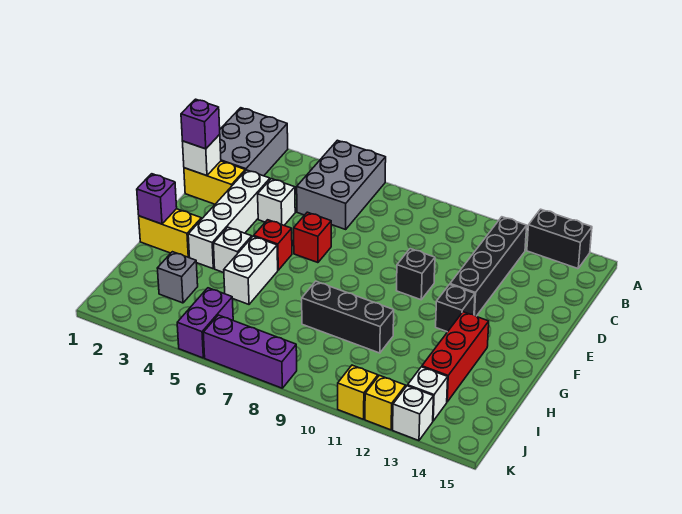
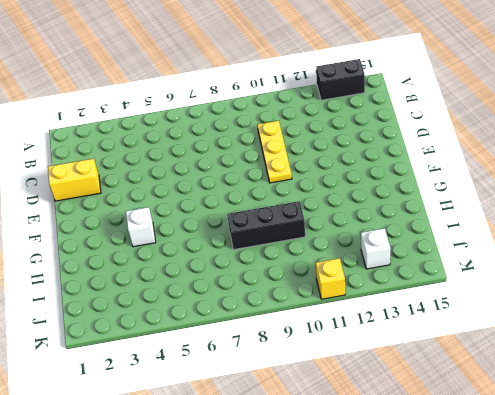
yellow plate C10:E10 level 1 -> black brick E10 level 1
none -> grey brick A1:C2 level 1
none -> grey brick A5:C6 level 1
none -> black brick B12:E12 level 1

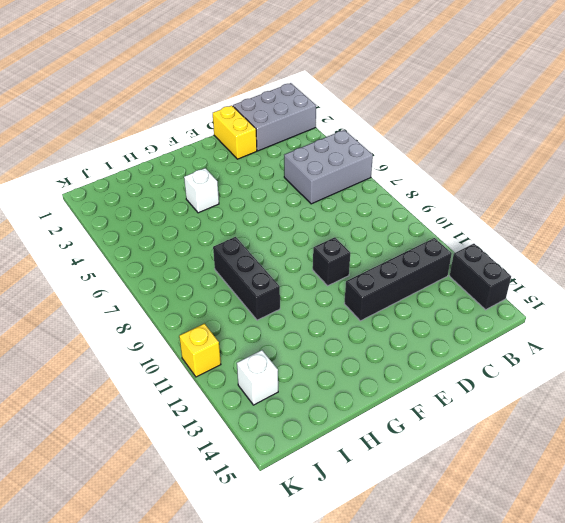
none -> white brick D3:G3 level 1
none -> white brick D4 level 1
none -> red brick E6 level 1

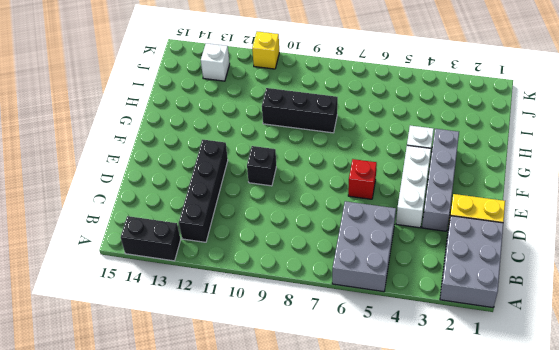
grey brick D3:G3 level 1 -> white brick D3:G3 level 1
white brick D4:F4 level 1 -> white brick D4 level 1
none -> red brick F5 level 1
none -> black brick F12 level 1
none -> yellow brick G1:G2 level 1

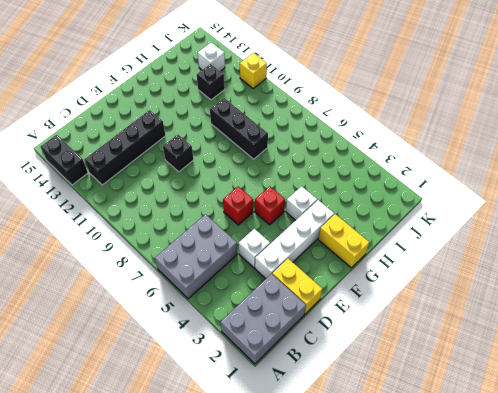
black brick I12 level 1 -> black brick F12 level 1
none -> white brick G5:H5 level 1
none -> red brick G13:I13 level 1
none -> grey brick I3 level 1

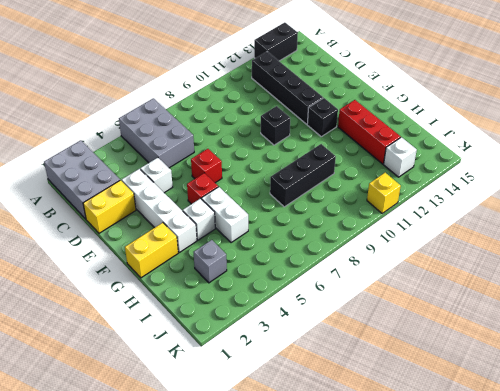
none -> purple brick J5:K5 level 1
none -> purple brick K6:K8 level 1
none -> yellow brick K12 level 1

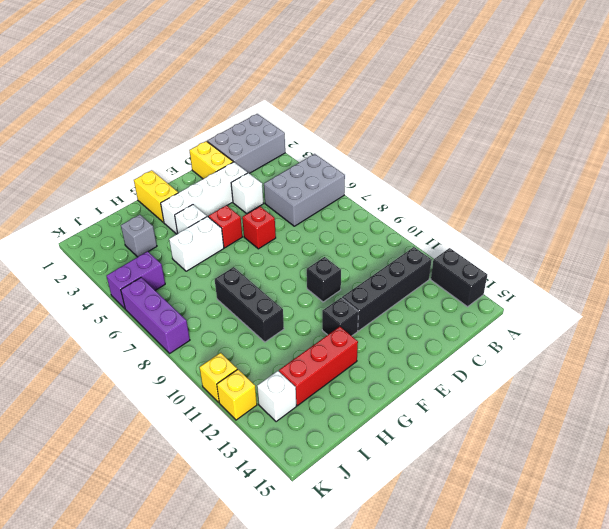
none -> white brick K13 level 1
none -> white brick D1 level 2
none -> purple brick G1 level 2

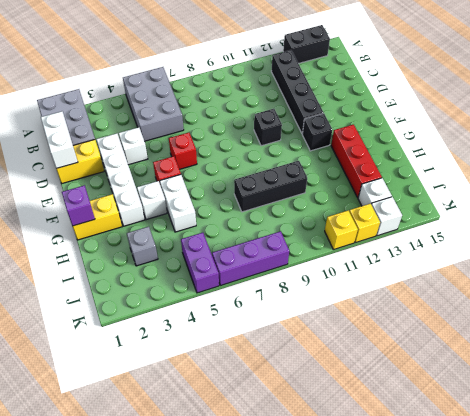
white brick C1:D1 level 2 -> white brick D1 level 2
none -> purple brick D1 level 3

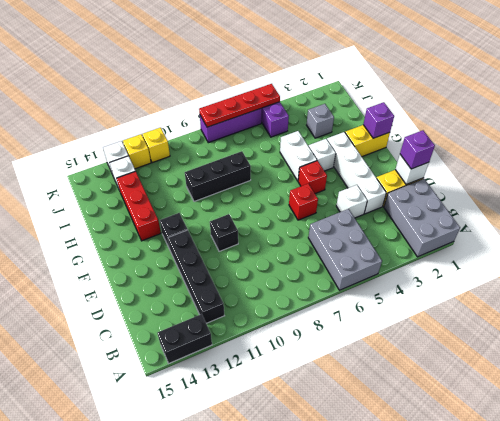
red plate K5:K8 level 2 -> none

